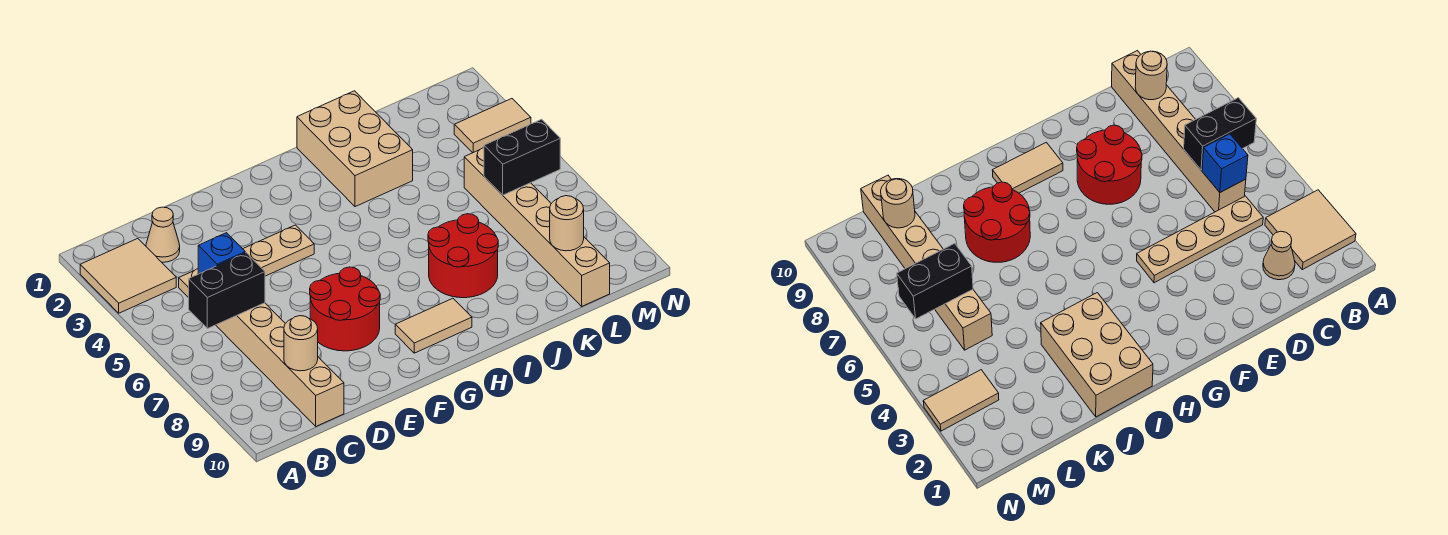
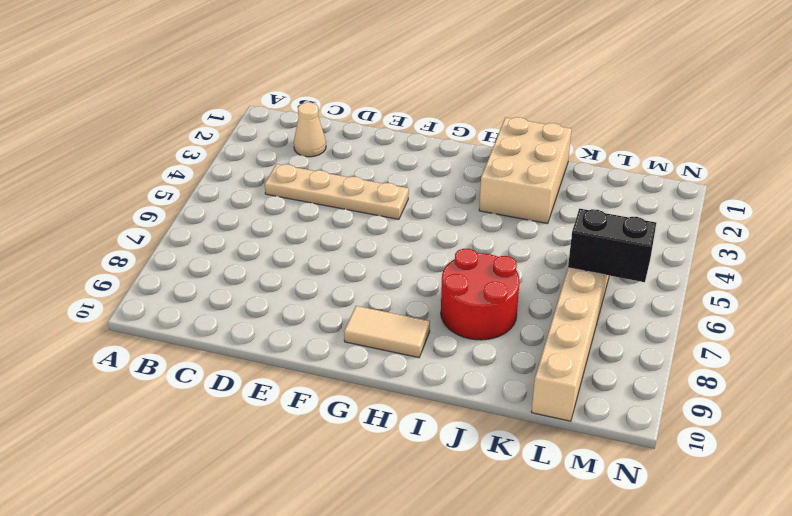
none -> tan tile A2:B3 level 1
none -> tan brick C5:C10 level 1
none -> red round brick E7:F8 level 1

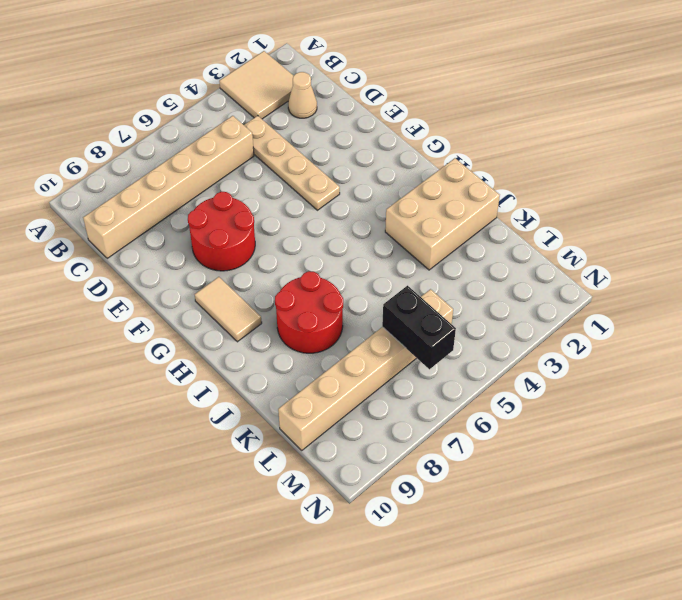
none -> tan tile M3:N3 level 1
none -> black brick B6:C6 level 2
none -> blue brick C5 level 2

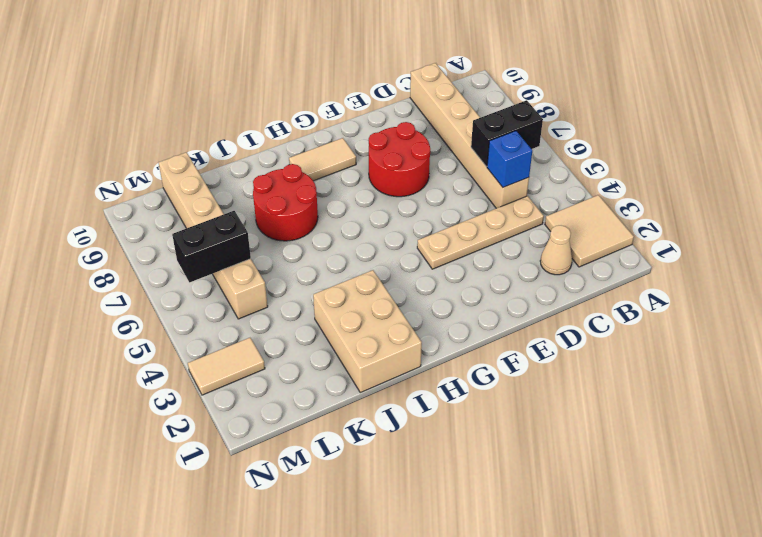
none -> tan round brick C9 level 2
none -> tan round brick L9 level 2

